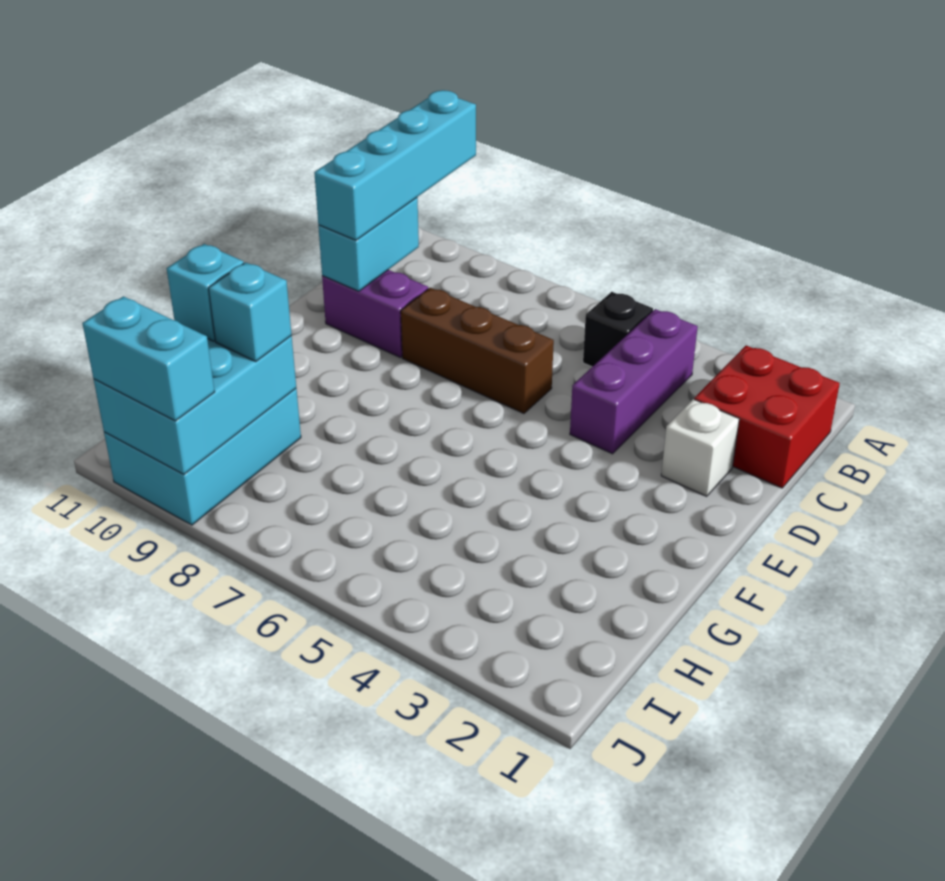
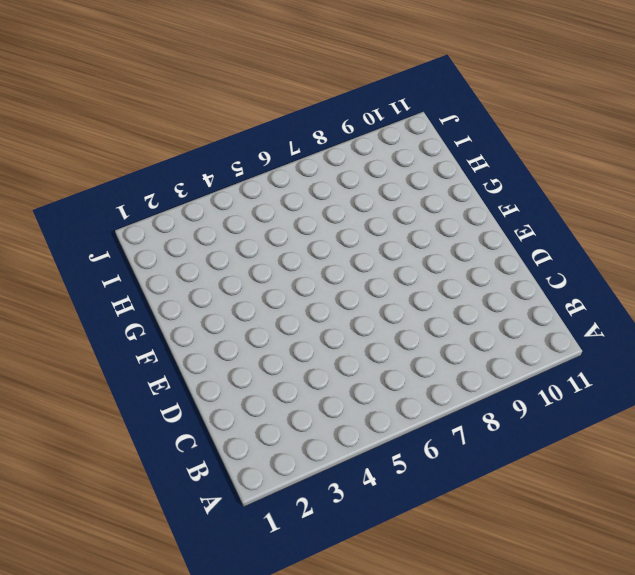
none -> red brick B1:C2 level 1
none -> purple brick B4:D4 level 1
none -> black brick B5 level 1

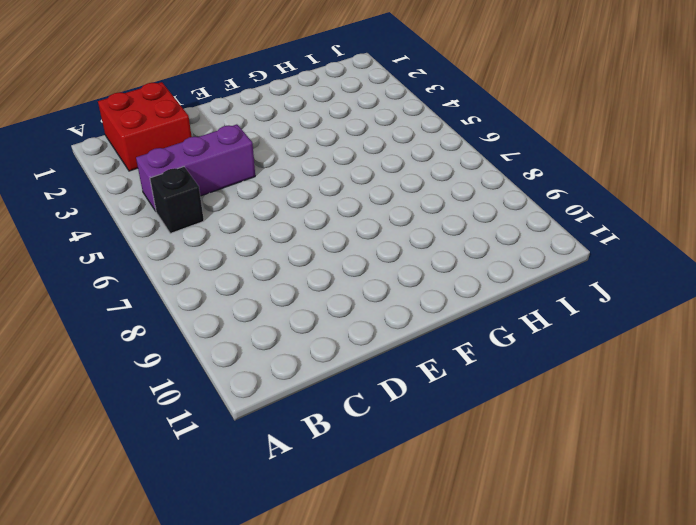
none -> white brick D2 level 1
none -> brown brick D6:D8 level 1
none -> purple brick D9:D10 level 1

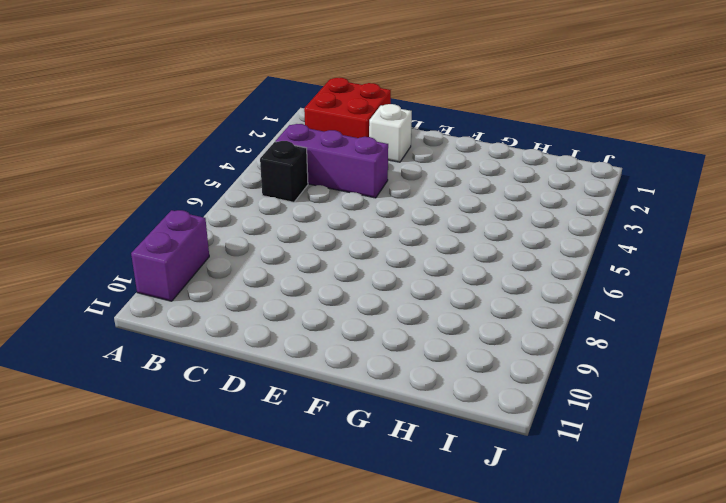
purple brick A9:A10 level 1 -> purple brick D9:D10 level 1
none -> brown brick D6:D8 level 1
none -> cyan brick H9:J10 level 1
none -> cyan brick C10:D10 level 2

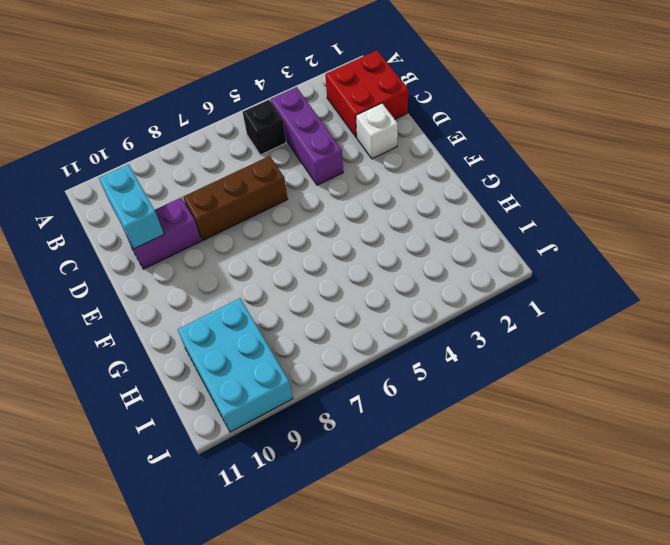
none -> cyan brick H9:J10 level 2
none -> cyan brick A10:D10 level 3
none -> cyan brick H9 level 3

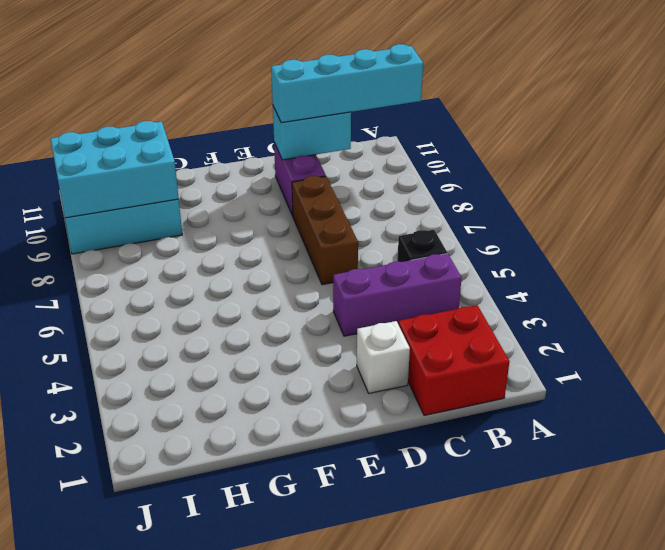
none -> cyan brick H9 level 3
none -> cyan brick H10 level 3
none -> cyan brick J9:J10 level 3

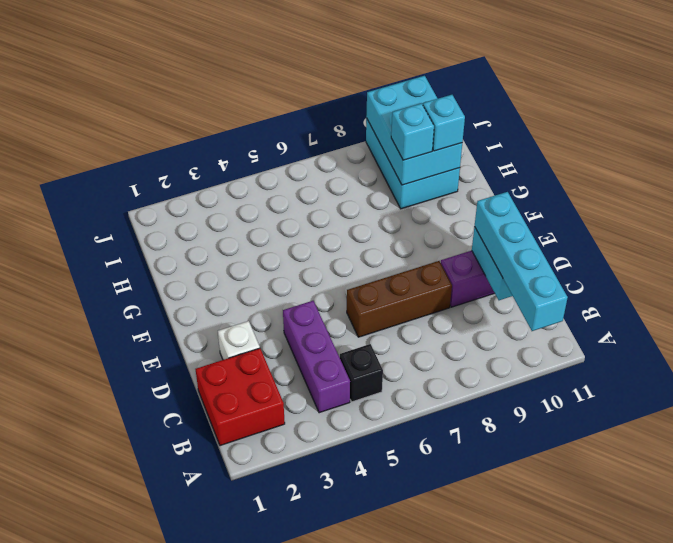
none -> cyan brick J9:J10 level 3

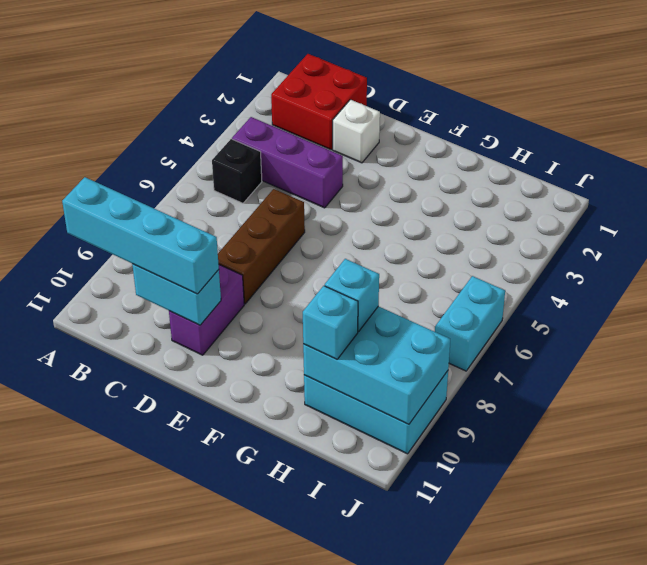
cyan brick J6:J7 level 1 -> cyan brick J9:J10 level 3

